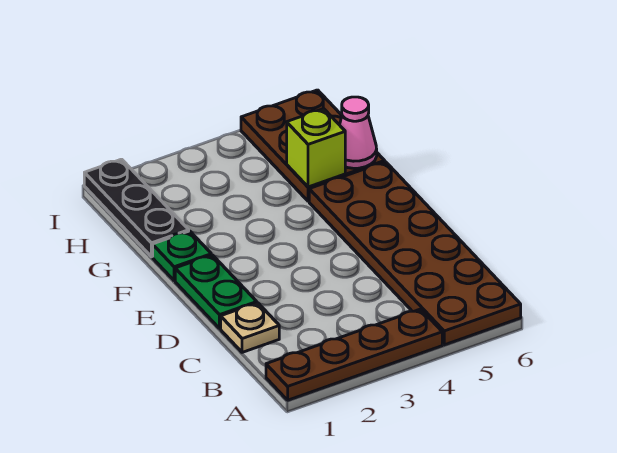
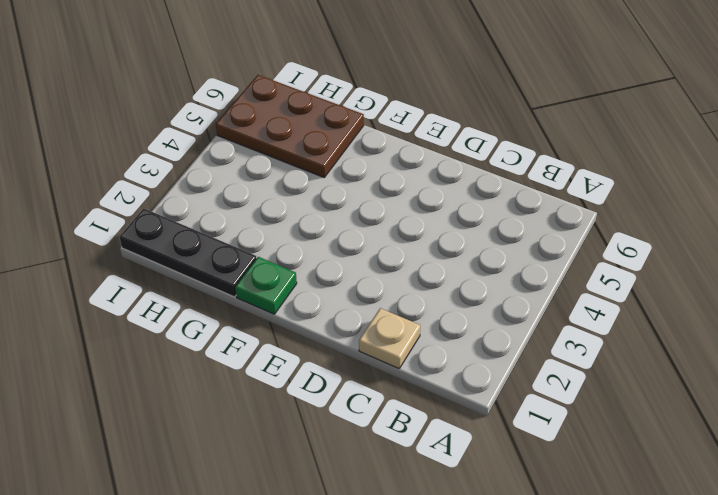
none -> brown plate A1:A4 level 1
none -> brown plate A5:F6 level 1

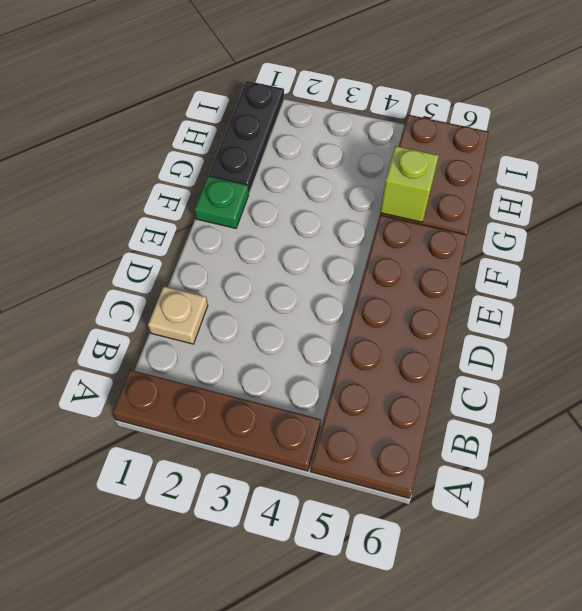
none -> green plate D1:E1 level 1
none -> pink cone G6 level 2

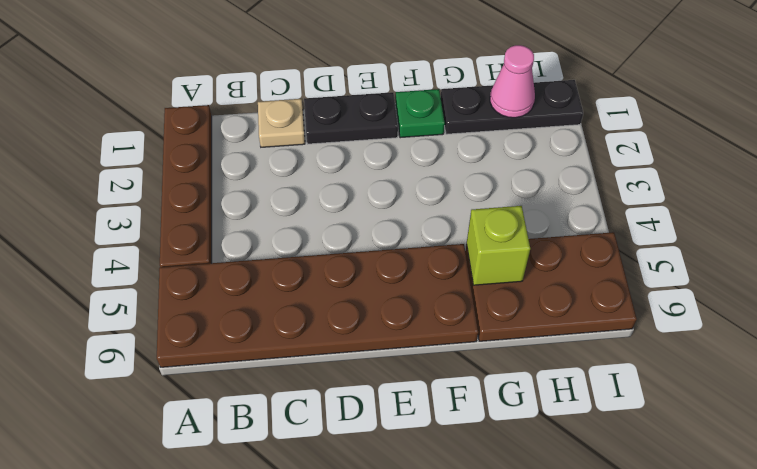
black plate D1:E1 level 1 -> green plate D1:E1 level 1
pink cone H1 level 2 -> pink cone G6 level 2

